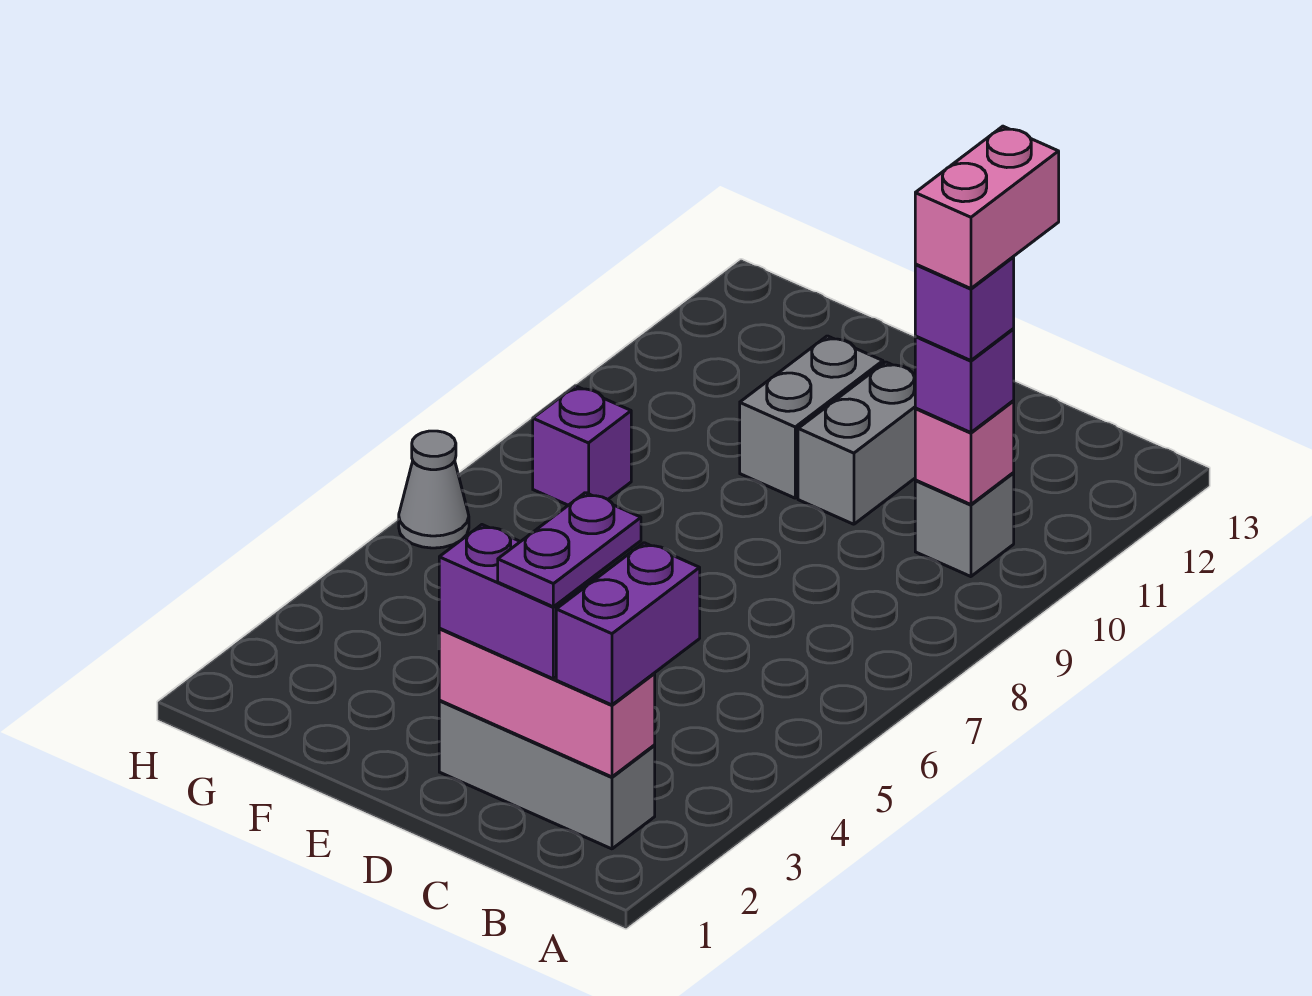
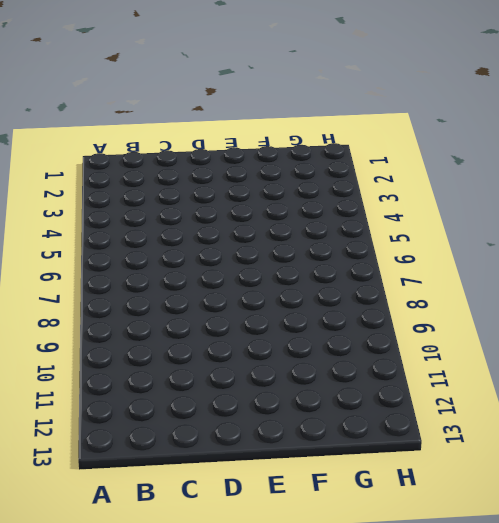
none -> grey brick B2:D2 level 1
none -> grey brick B10 level 1
none -> grey brick D10:D11 level 1

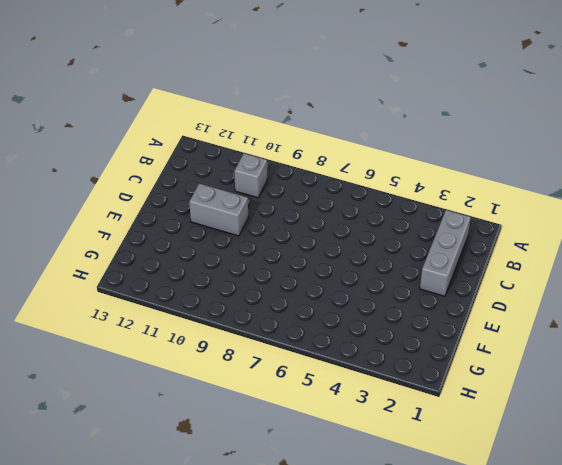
none -> grey brick E10:E11 level 1
none -> purple brick G8 level 1
none -> grey cone H6 level 1

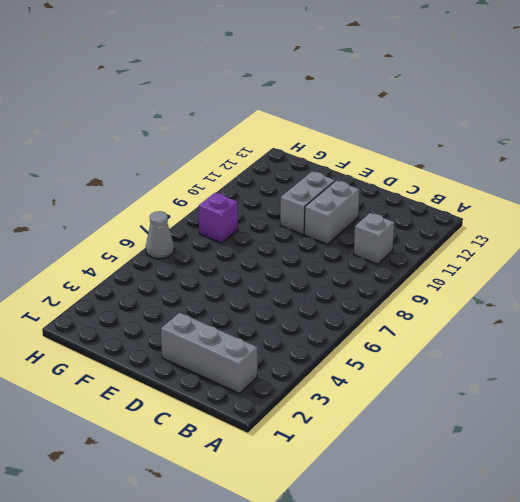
none -> pink brick B2:D2 level 2
none -> pink brick B10 level 2
none -> purple brick B2:B3 level 3

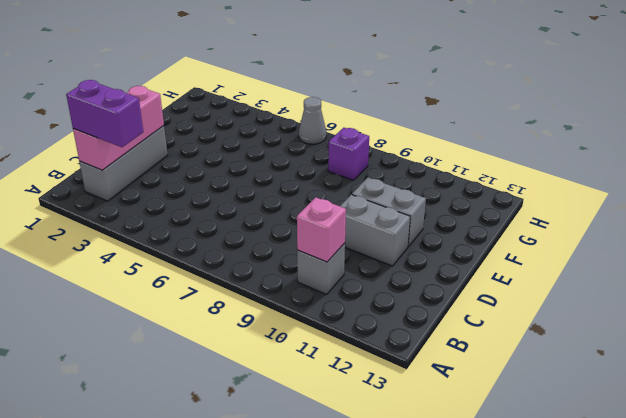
none -> purple brick B10 level 3
none -> purple brick C2:D2 level 3
none -> purple brick B10 level 4

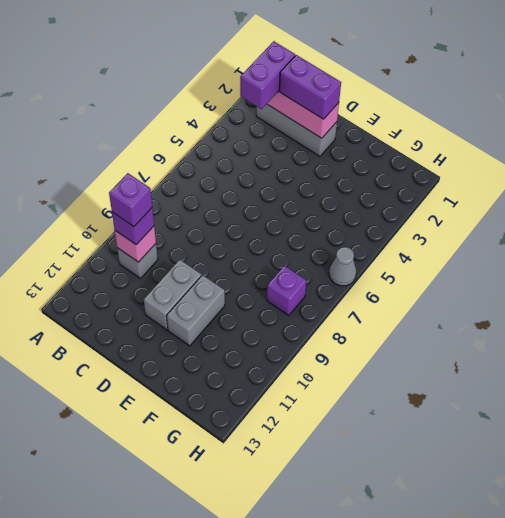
none -> purple plate C2:C3 level 4
none -> pink brick B10:B11 level 5

